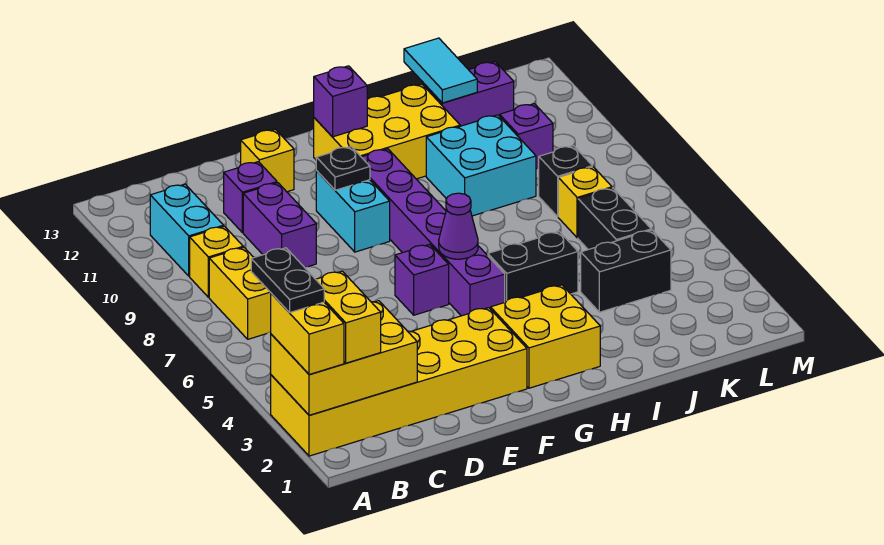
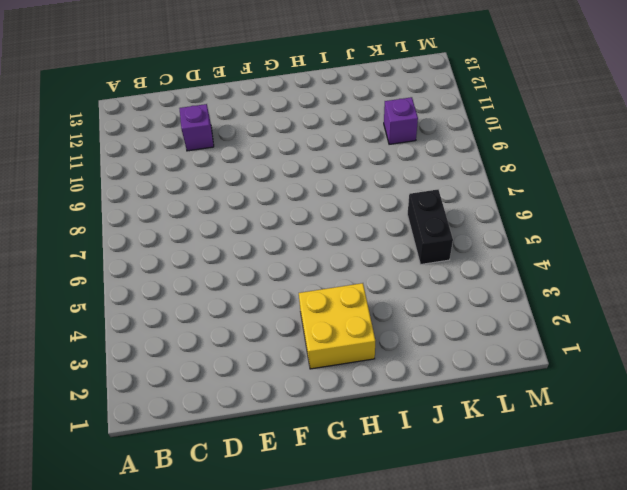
none -> yellow brick A2:F3 level 1
none -> yellow brick B7:B8 level 1
none -> yellow brick B9 level 1

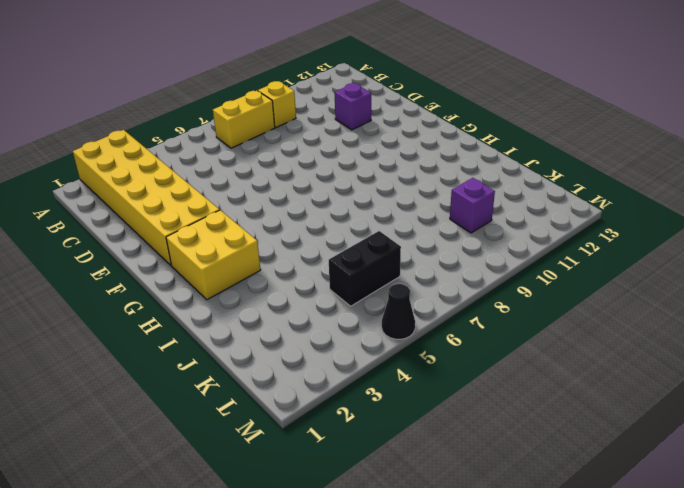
black cone M5 level 1 -> none
none -> cyan brick B10:B11 level 1
none -> purple brick D9:D10 level 1
none -> yellow brick E12 level 1

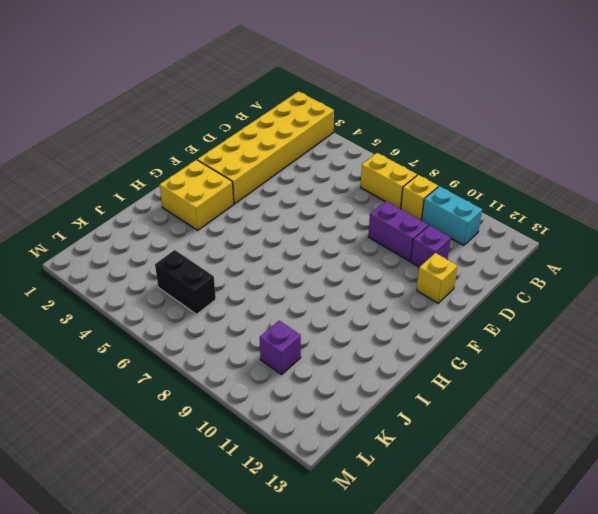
none -> purple brick F6 level 1
none -> cyan brick F9:F10 level 1
none -> purple brick G5:G10 level 1

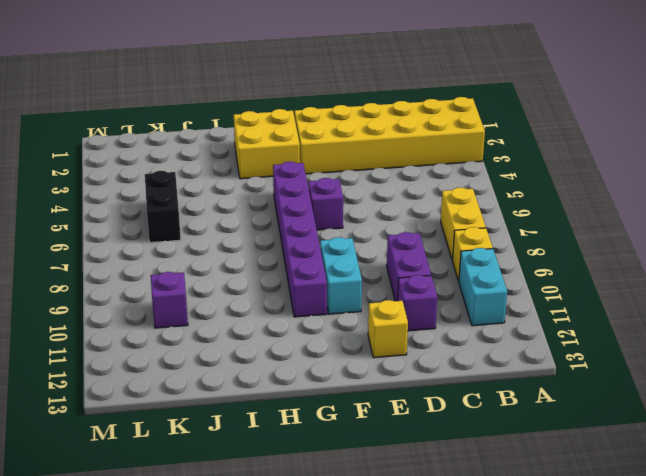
none -> yellow brick G11:I12 level 1
none -> black brick H5:I5 level 1
none -> cyan brick I9:J10 level 1

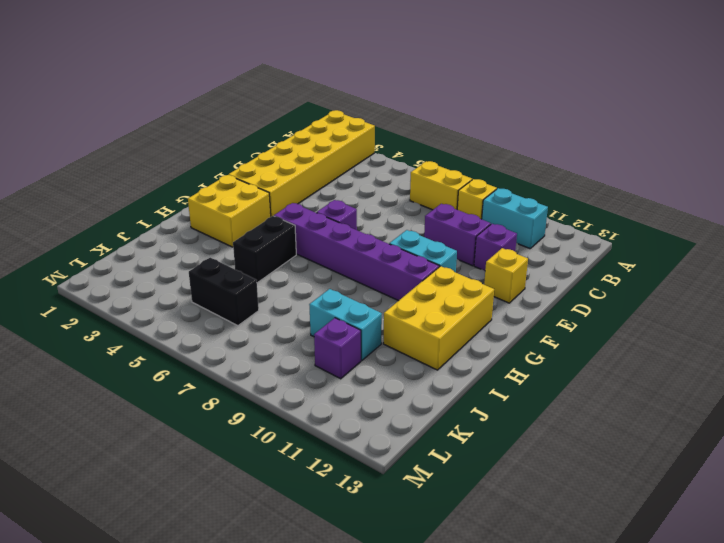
cyan brick J9:J10 level 1 -> cyan brick I9:J10 level 1
none -> black brick J4:K4 level 1
none -> purple brick J12:K12 level 1
none -> yellow brick K7 level 1

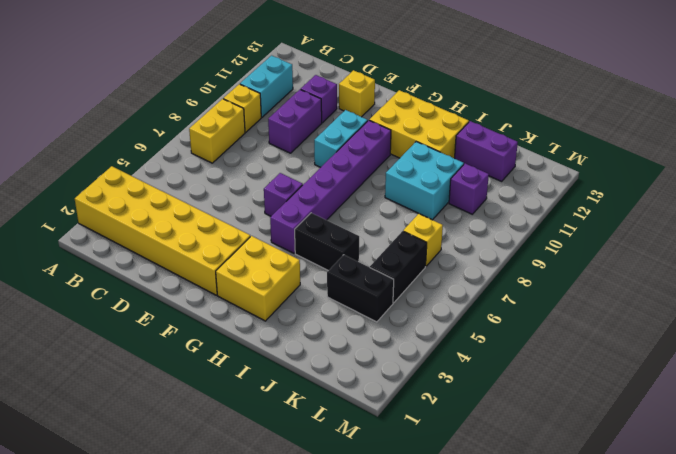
none -> black brick K8 level 1
none -> yellow brick A2:C3 level 2
none -> black plate F10 level 2

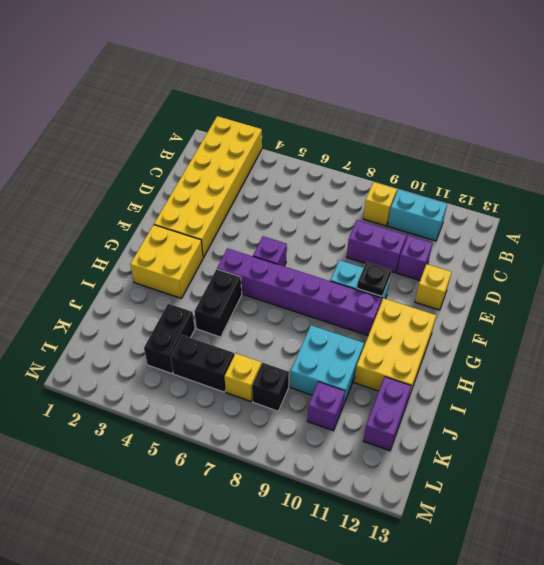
none -> yellow brick B7:B8 level 1
none -> yellow brick A2:C3 level 2
none -> purple cone G6 level 2

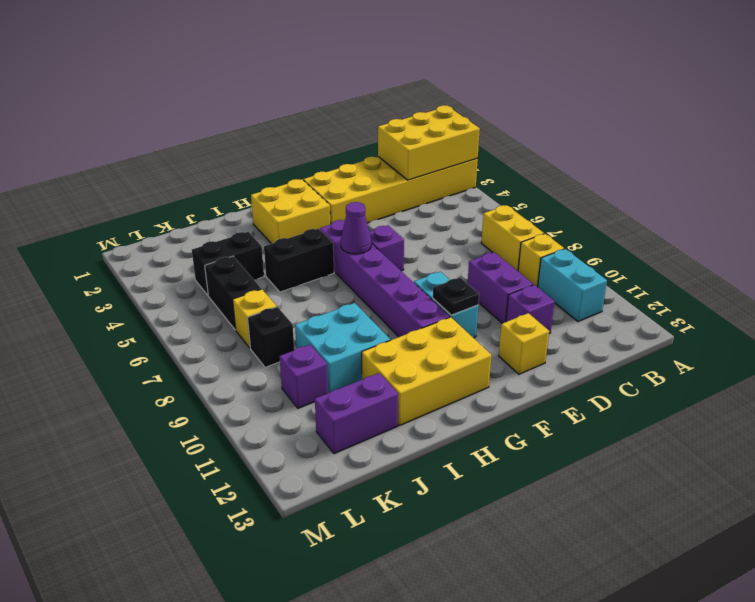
none -> purple brick G12 level 2
none -> cyan tile J12:J13 level 2
none -> yellow brick A2:A3 level 3

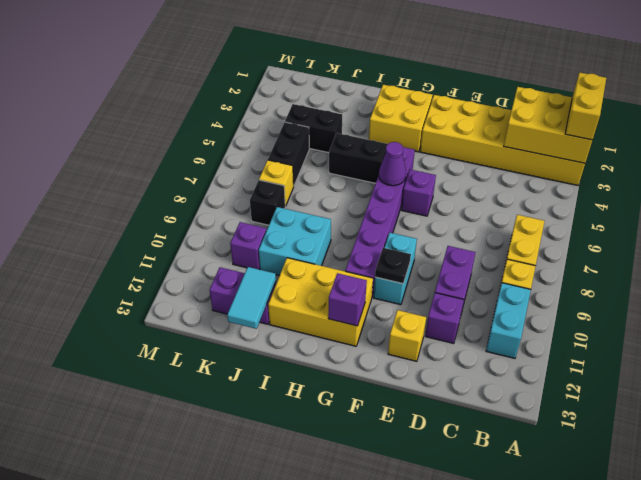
none -> yellow brick B2:B3 level 3
none -> black plate A3:A4 level 4

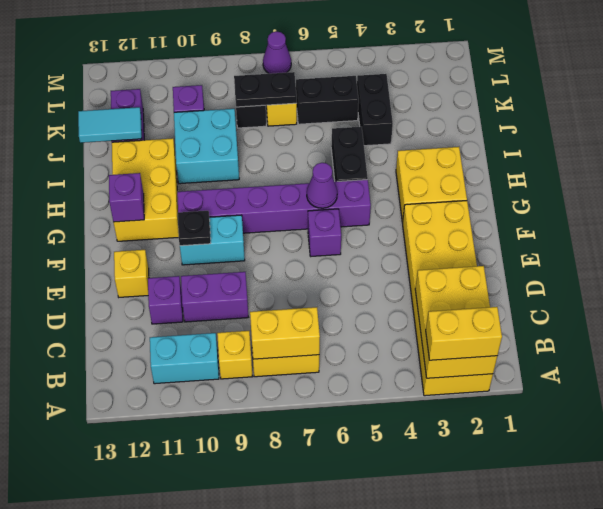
yellow brick B7:B8 level 2 -> yellow brick B2:B3 level 3
black plate K7:K8 level 2 -> black plate A3:A4 level 4
purple cone M7 level 1 -> none

